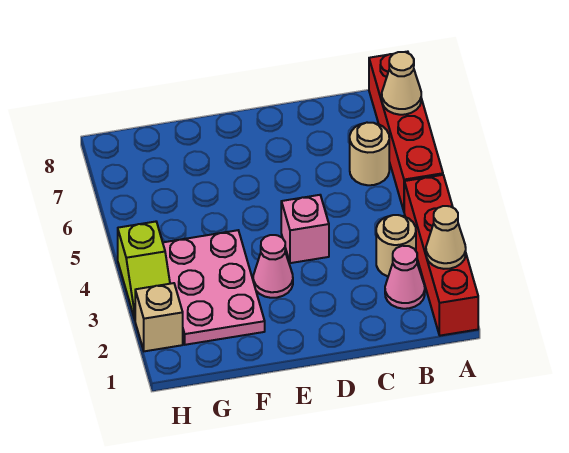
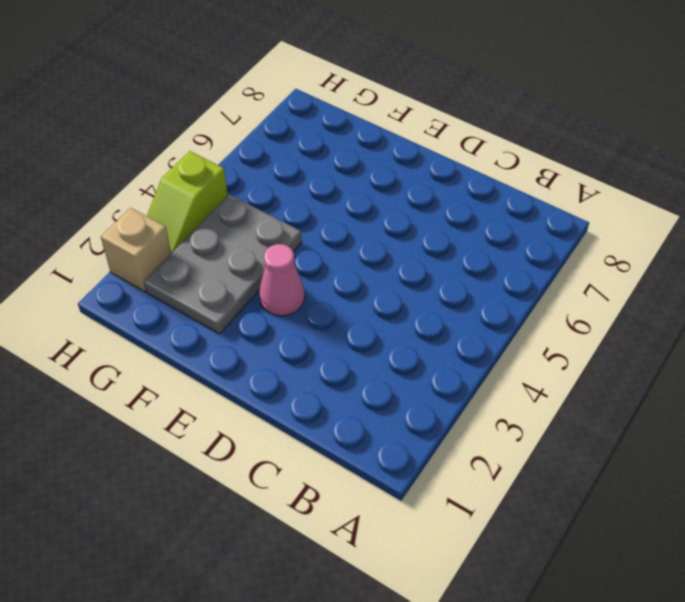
grey plate F2:G4 level 1 -> pink plate F2:G4 level 1
none -> red brick A1:A4 level 1
none -> red brick A5:A8 level 1
none -> pink cone B2 level 1

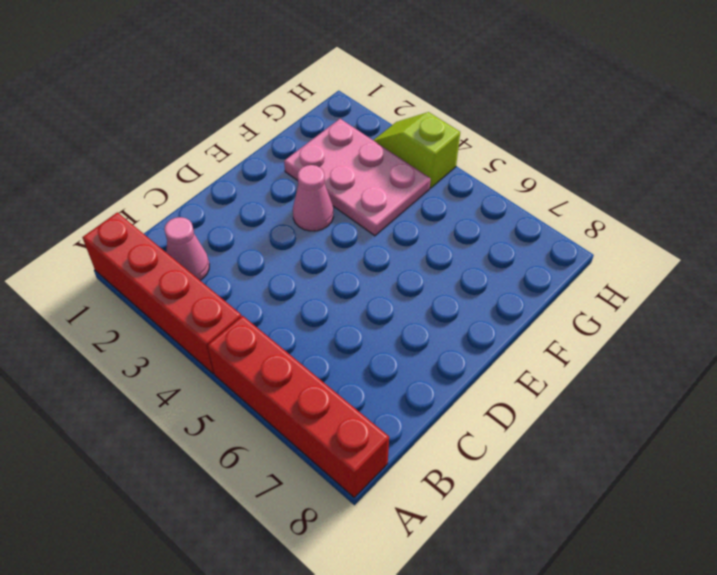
none -> tan round brick B3 level 1
none -> tan round brick B6 level 1
none -> pink brick D4 level 1

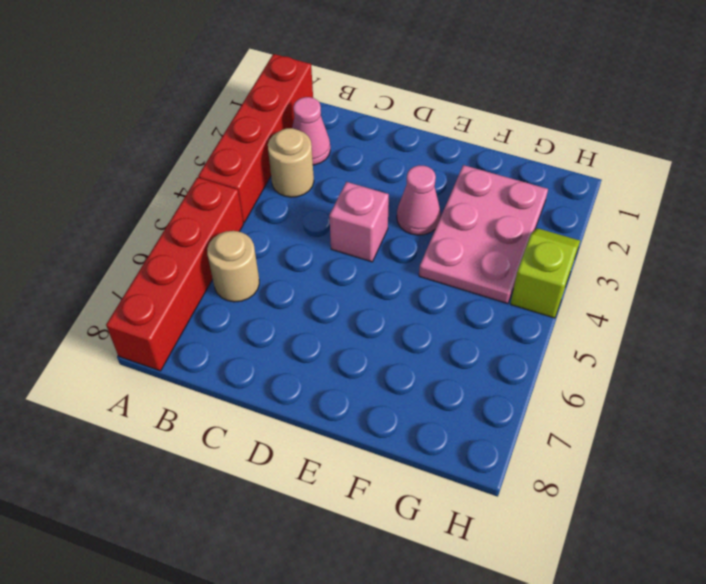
none -> tan brick H2 level 1
none -> tan cone A2 level 2
none -> tan cone A7 level 2

